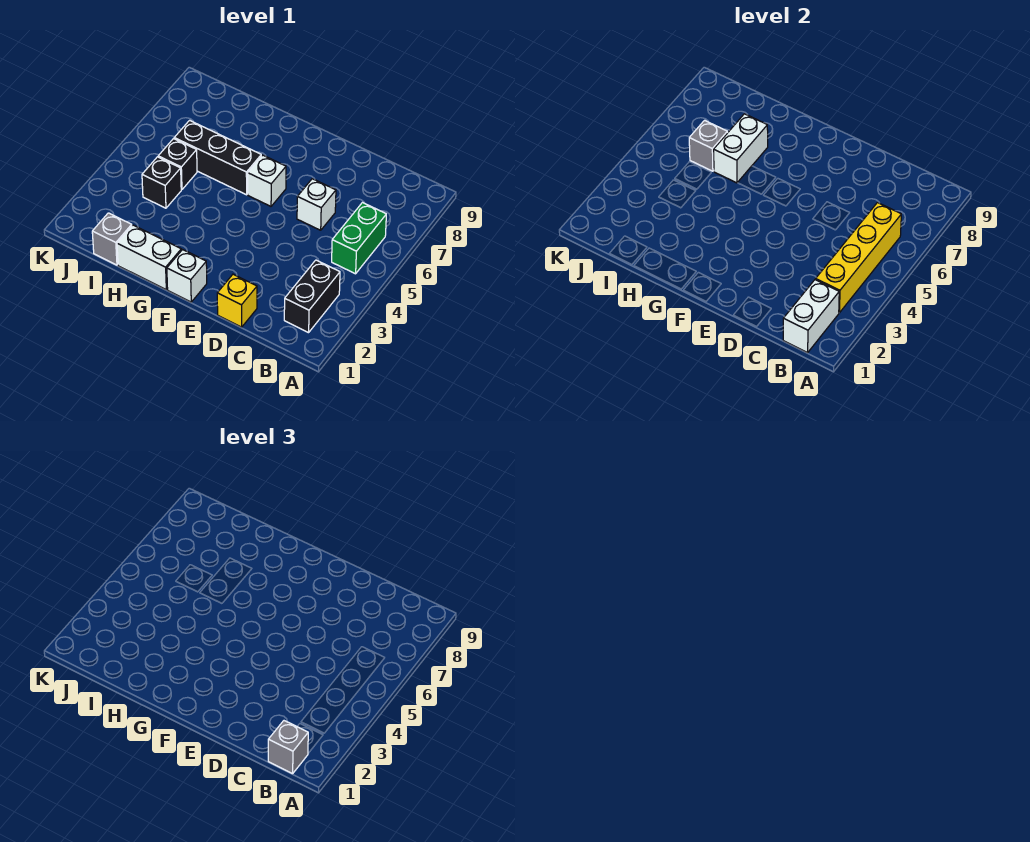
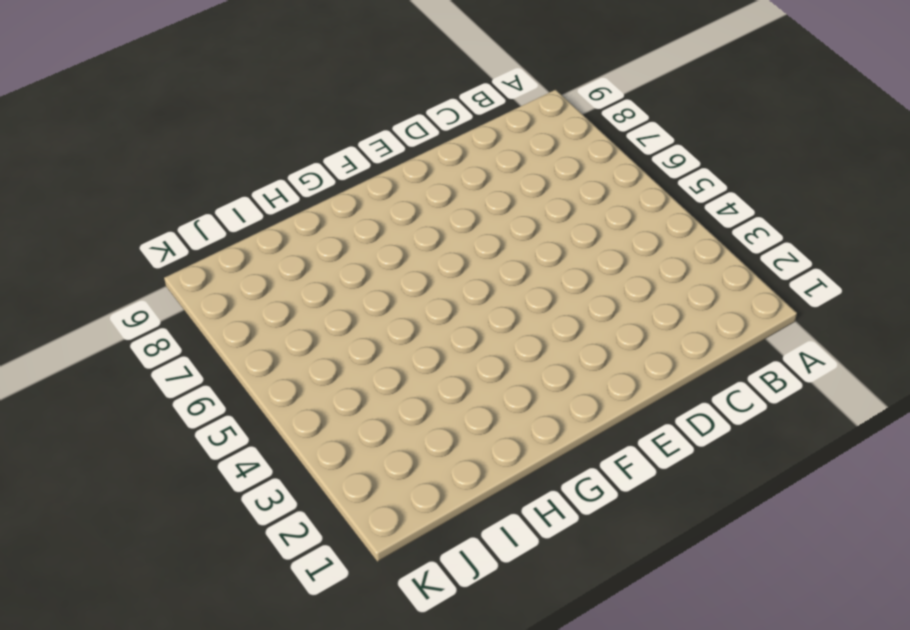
none -> black brick B2:B3 level 1
none -> green brick B5:B6 level 1
none -> yellow brick D1 level 1

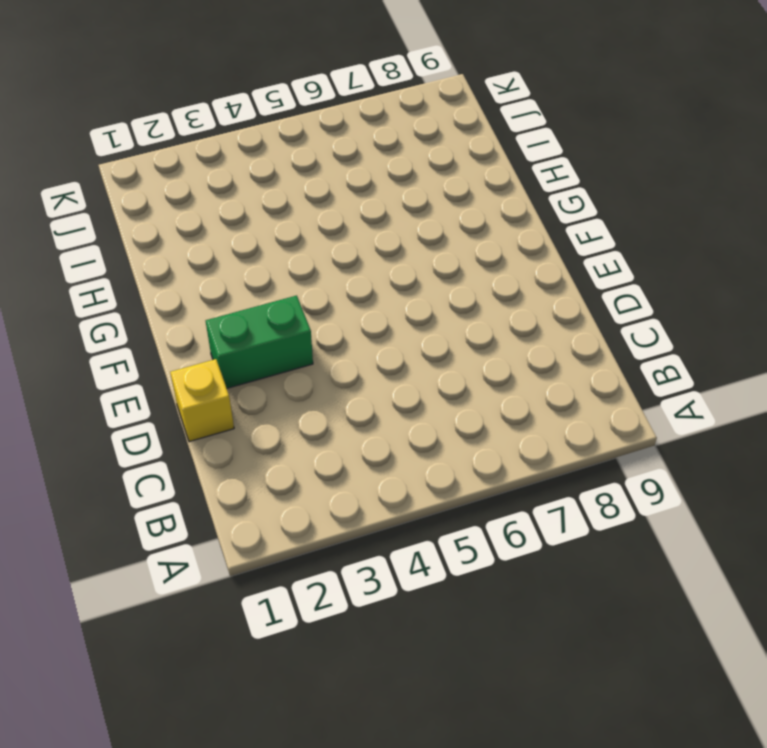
green brick E2:E3 level 1 -> green brick B5:B6 level 1
none -> black brick B2:B3 level 1
none -> white brick D6 level 1
none -> white brick F1 level 1

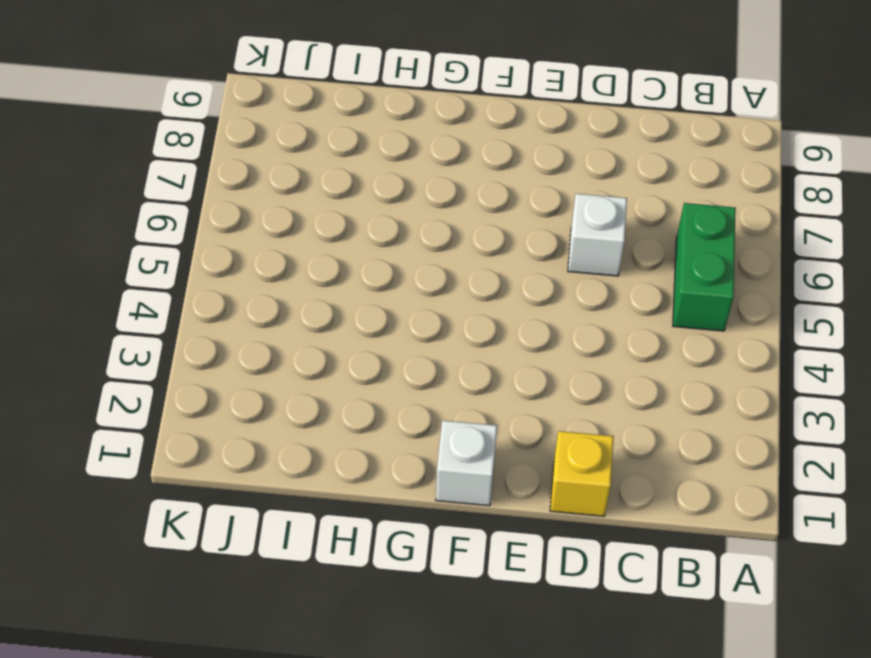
none -> black brick B2:B3 level 1
none -> white brick F6 level 1
none -> white brick G1:H1 level 1

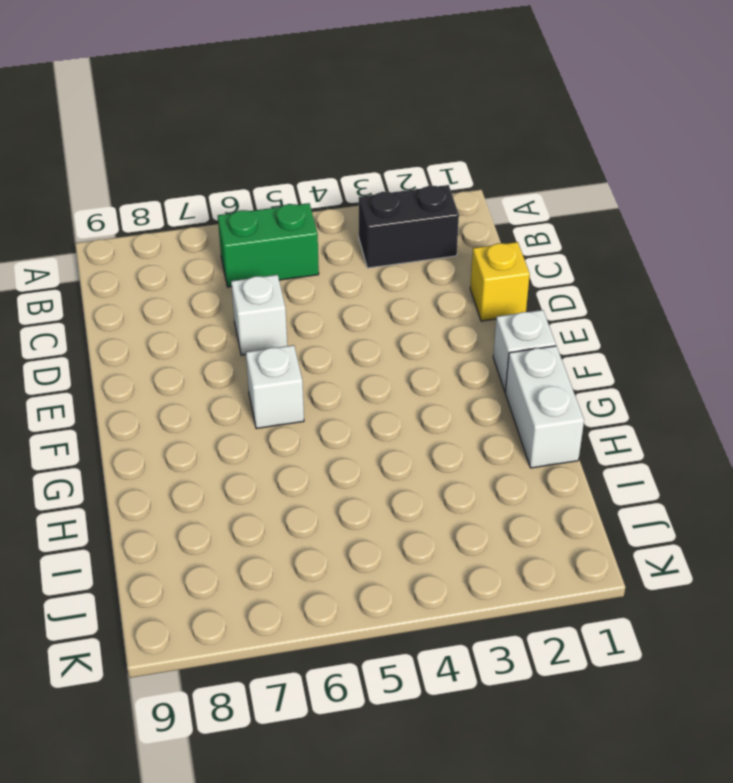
none -> black brick G6:I6 level 1
none -> grey brick I1 level 1
none -> black brick I4 level 1

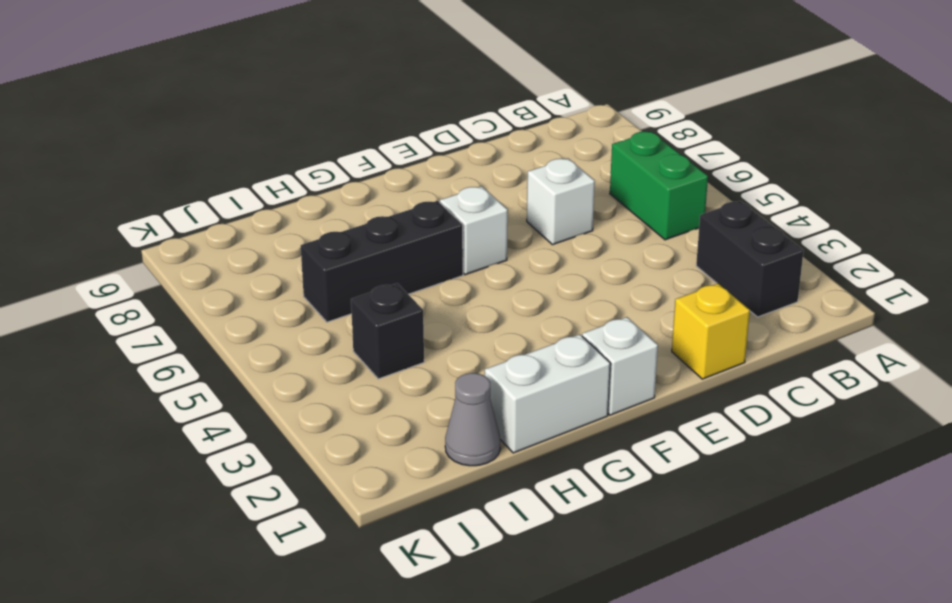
grey cone I1 level 1 -> grey brick I1 level 1
none -> black brick I5 level 1
none -> white brick B1:B2 level 2
none -> yellow brick B3:B6 level 2

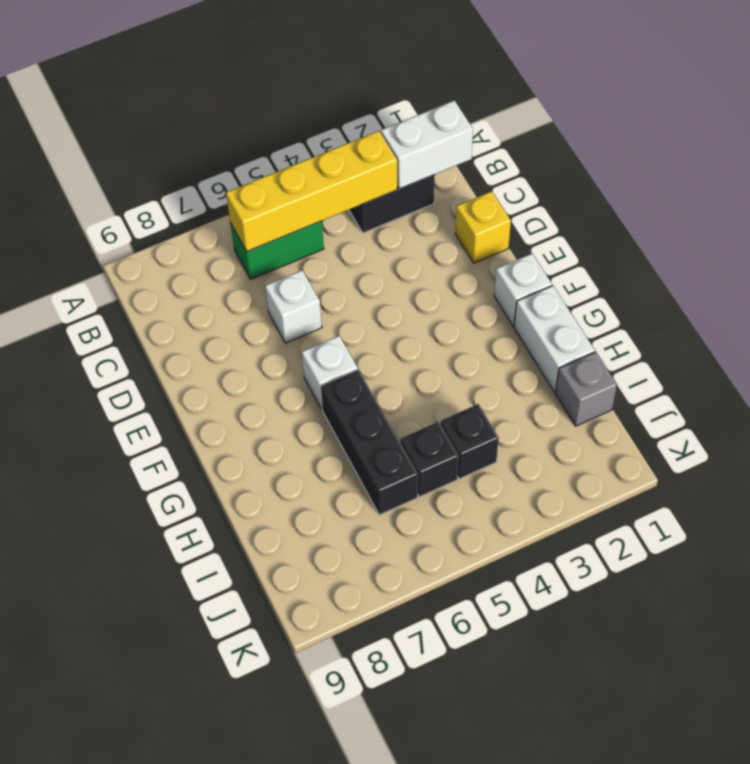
none -> white brick H6:H7 level 2
none -> grey brick I6 level 2
none -> grey brick B1 level 3

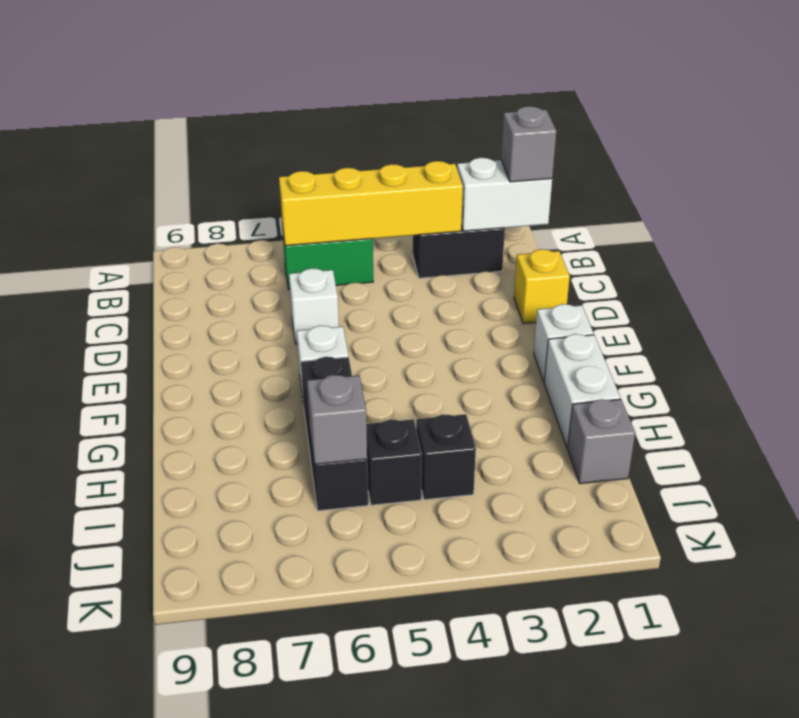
none -> white brick H6:H7 level 2

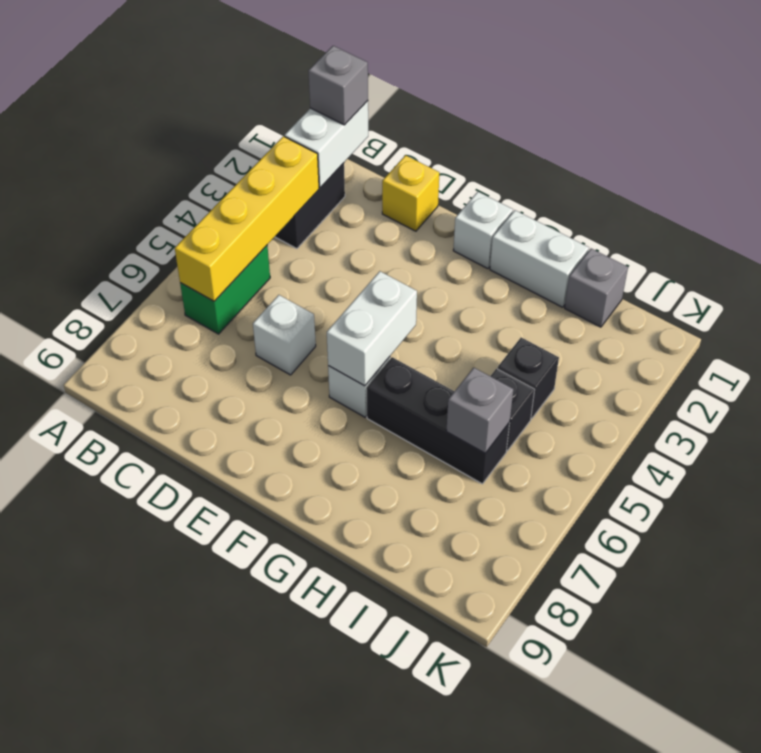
white brick F5:F6 level 2 -> white brick H6:H7 level 2

